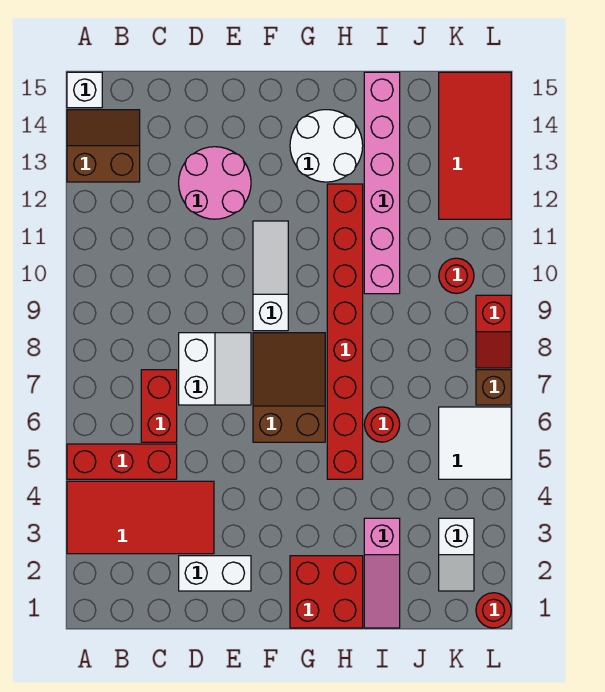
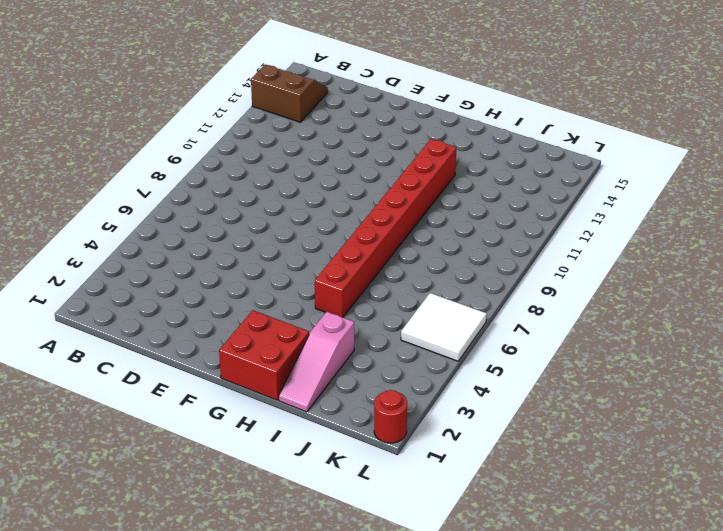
none -> red tile A3:D4 level 1
none -> red brick A5:C5 level 1
none -> white brick A15 level 1

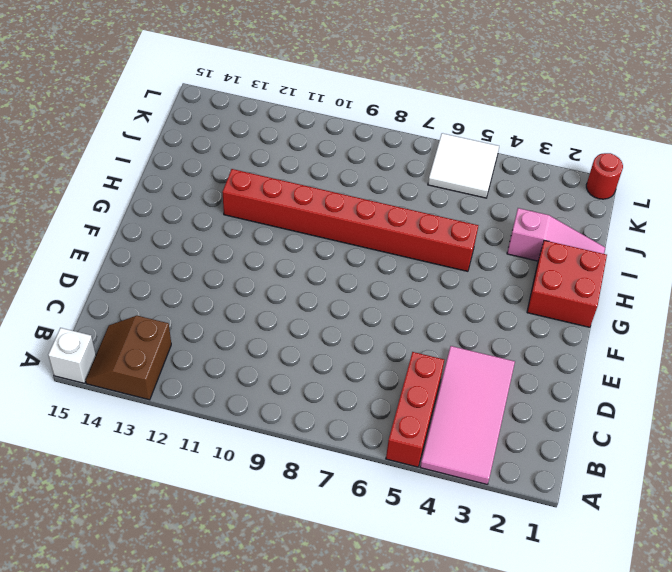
pink tile A3:D4 level 1 -> red tile A3:D4 level 1
none -> red brick C6:C7 level 1
none -> white brick D2:E2 level 1
none -> white slope D7:E8 level 1 top D

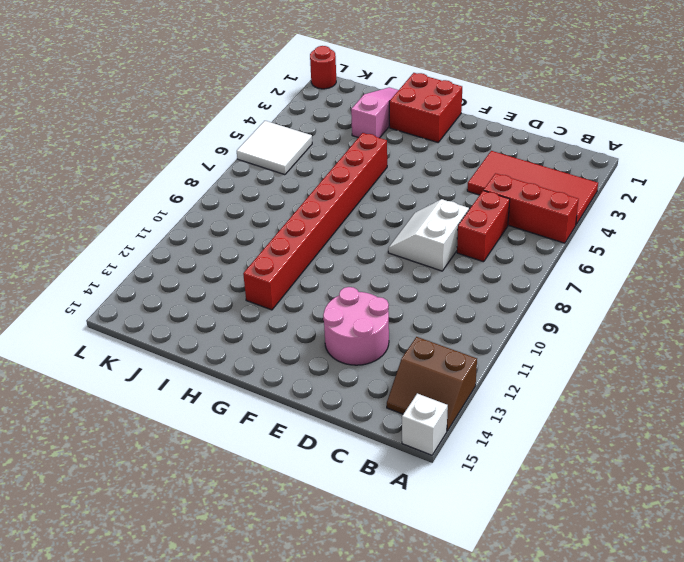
none -> white brick D2:E2 level 1
none -> brown slope F6:G8 level 1 top 6
none -> white slope F9:F11 level 1 top 9

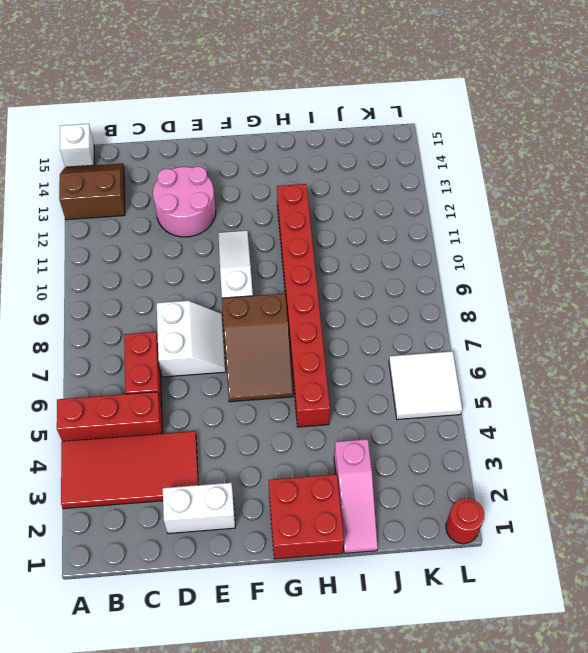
brown slope F6:G8 level 1 top 8 -> brown slope F6:G8 level 1 top 6
none -> white round brick G13:H14 level 1
none -> red round brick I6 level 1
none -> pink brick I10:I15 level 1

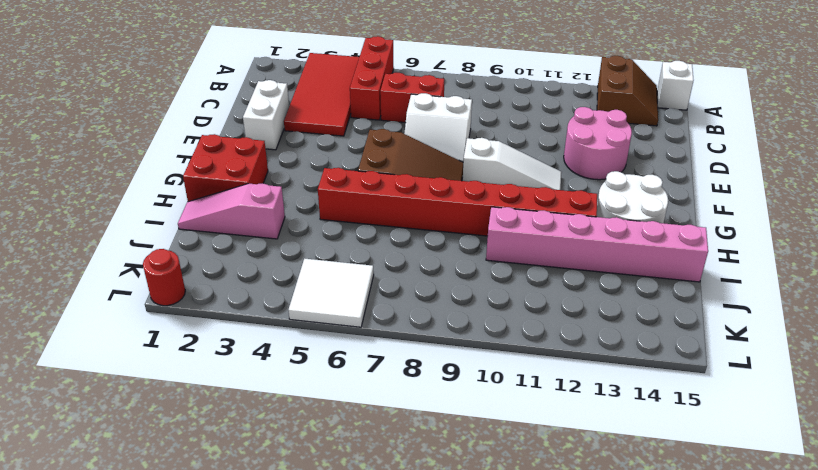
none -> red round brick I6 level 1
none -> white slope K2:K3 level 1 top 3
none -> red round brick K10 level 1

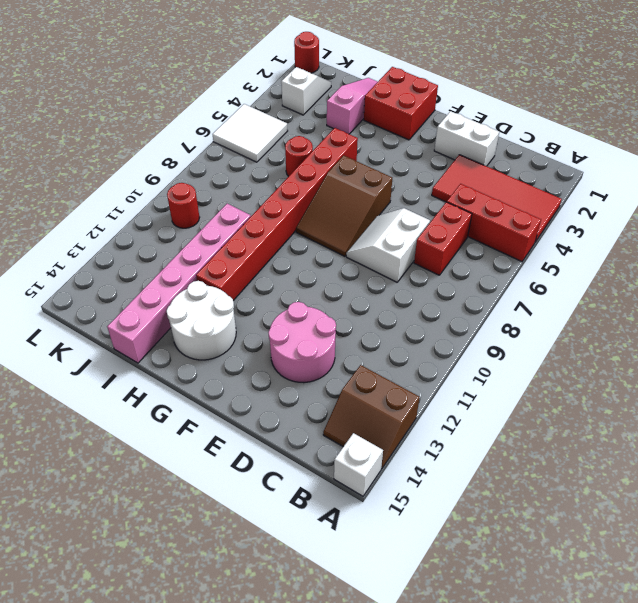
none -> white slope F9:F11 level 1 top 9
none -> red tile K12:L15 level 1
none -> brown brick L7 level 1

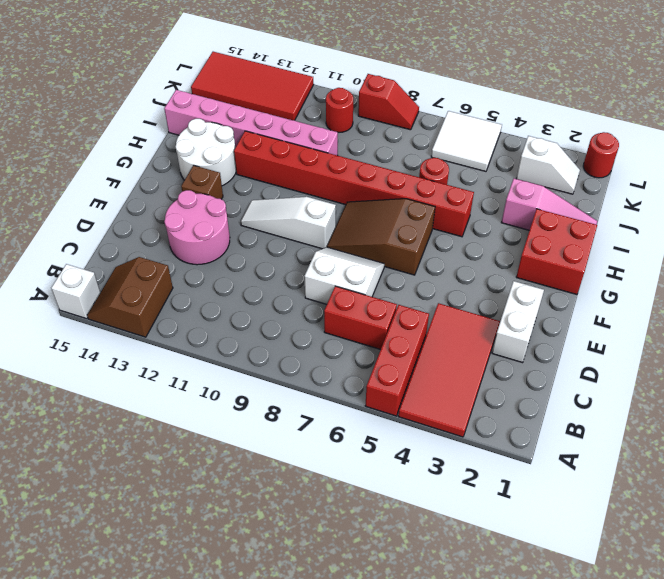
brown brick F13 level 1 -> brown brick L7 level 1

